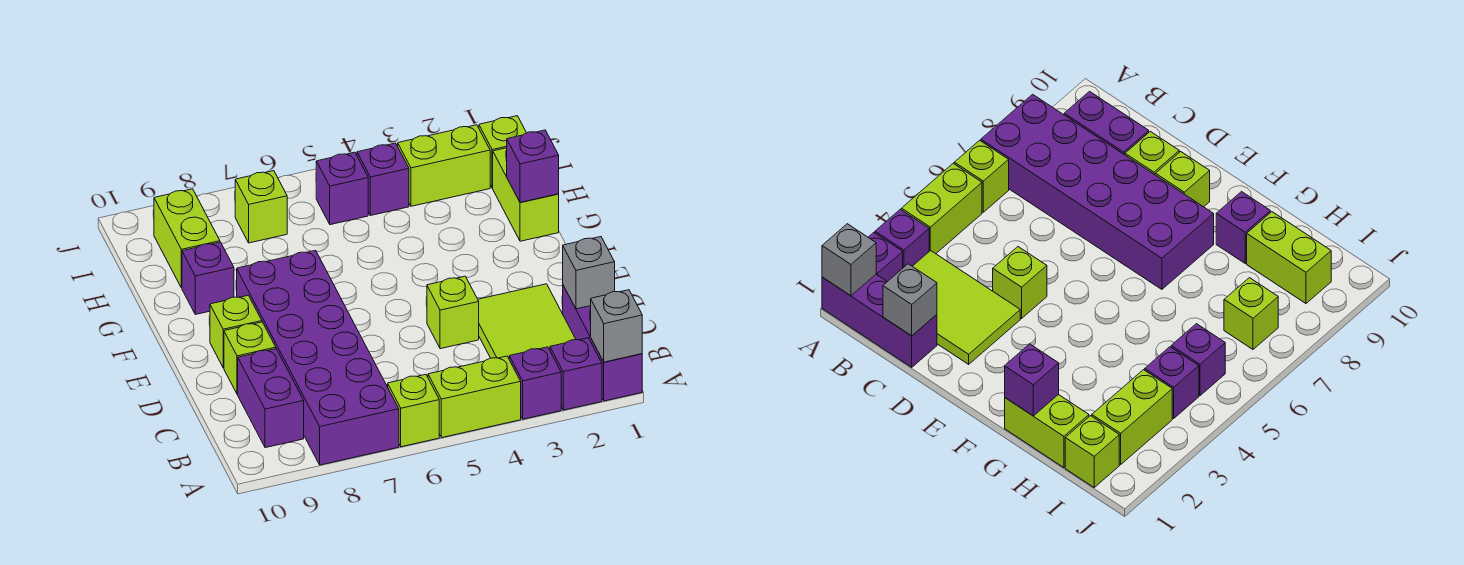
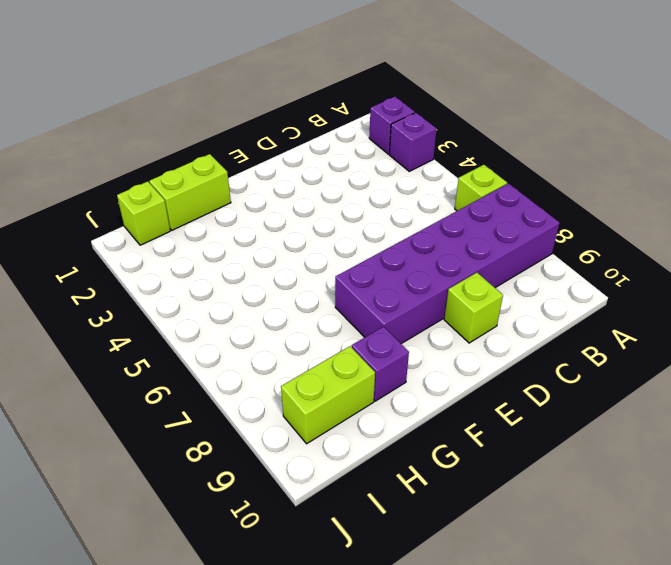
none -> purple brick A1:C1 level 1
none -> lime brick A4:A5 level 1
none -> lime tile B2:D3 level 1

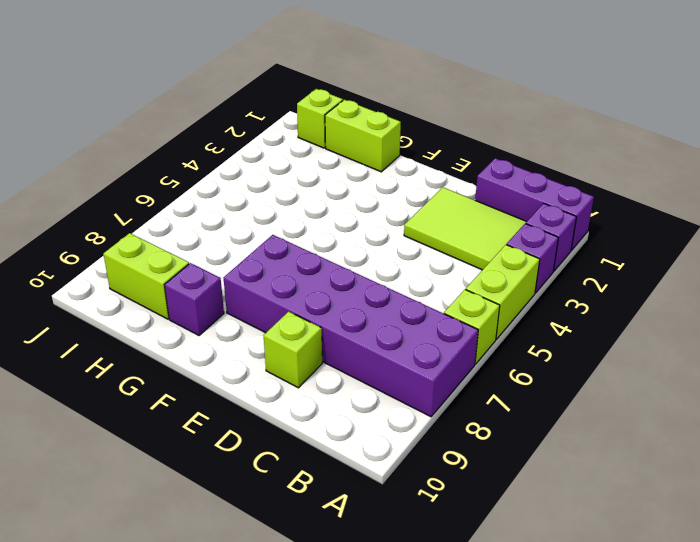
none -> purple brick B9:C9 level 1
none -> lime brick D4 level 1
none -> lime brick E9 level 1

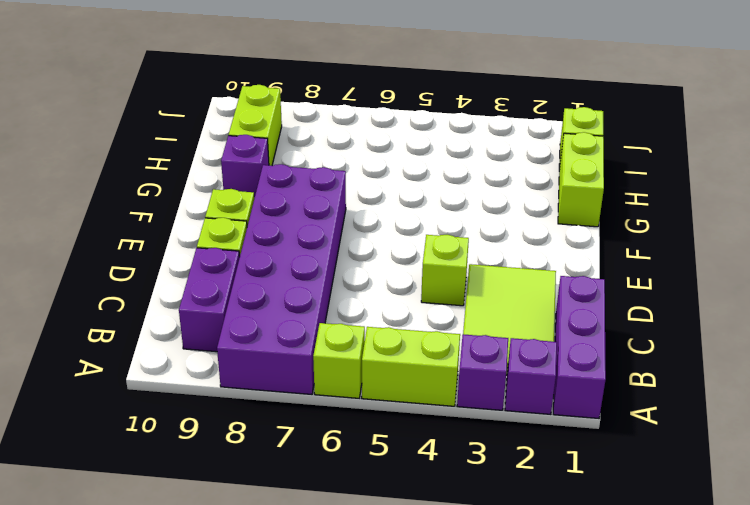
none -> lime brick I2:I3 level 1
none -> purple brick I4 level 1
none -> purple brick I5 level 1

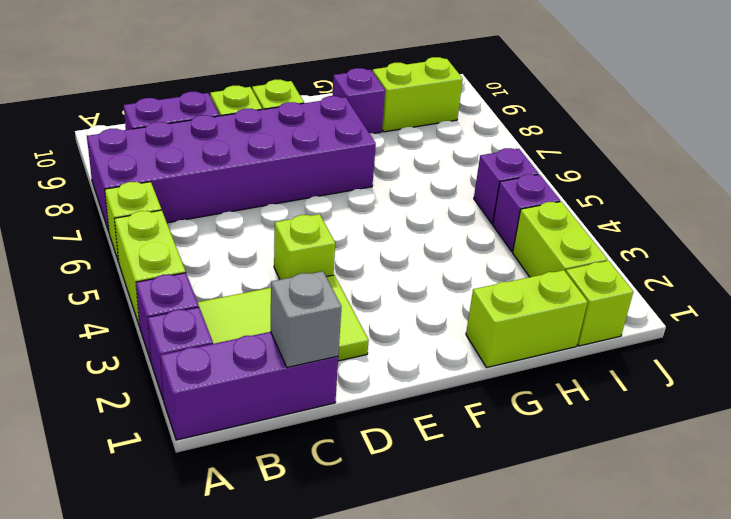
none -> lime brick I7 level 1
none -> grey brick A1 level 2
none -> purple brick G1 level 2

